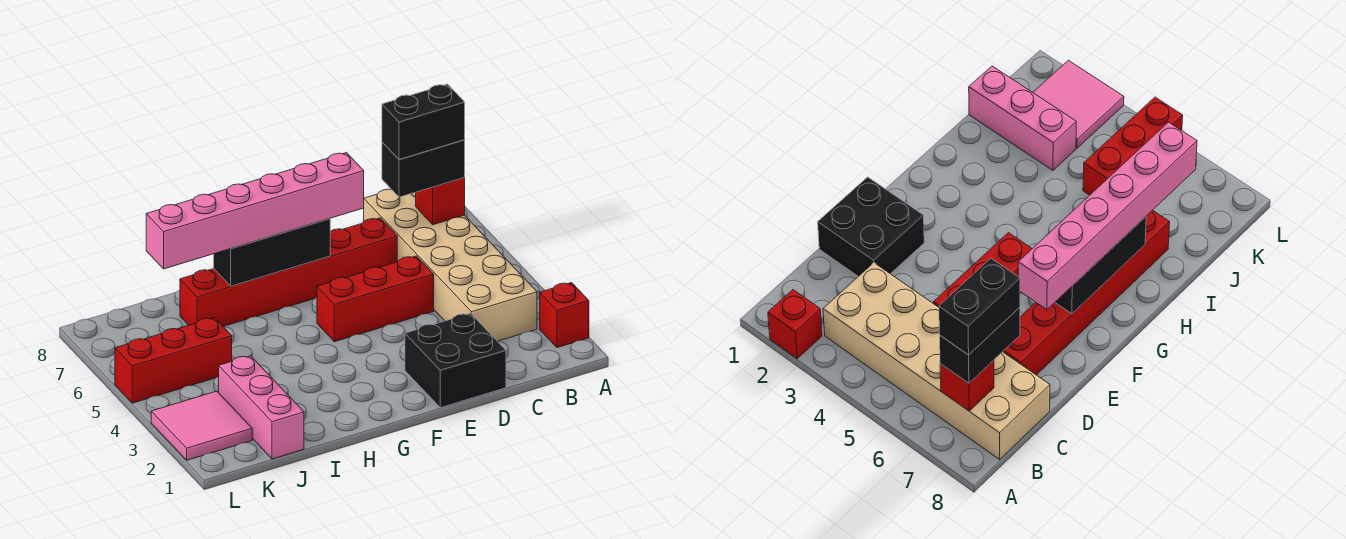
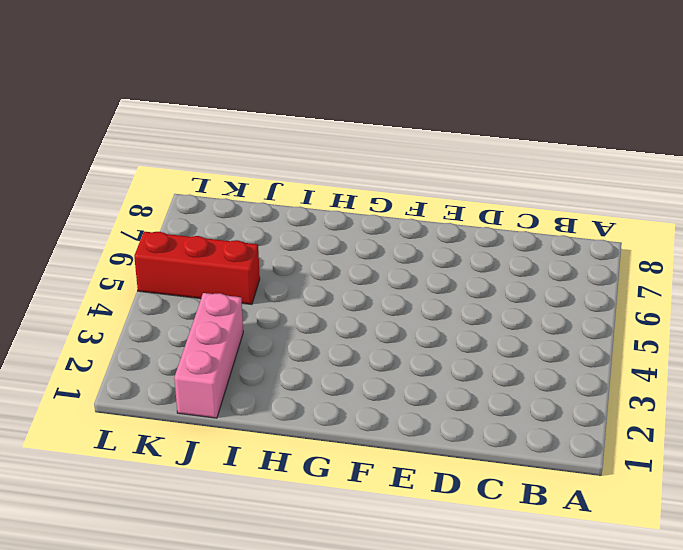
none -> red brick A2 level 1
none -> tan brick B3:C8 level 1
none -> black brick D1:E2 level 1

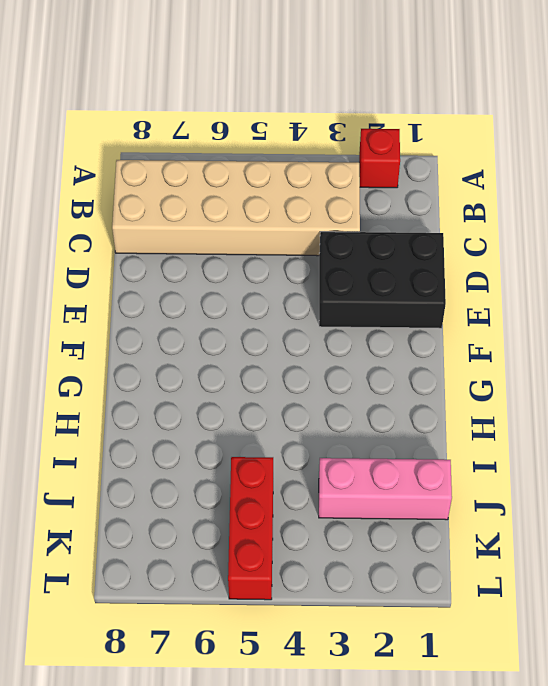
black brick D1:E3 level 1 -> black brick D1:E2 level 1
none -> red brick D5:F5 level 1
none -> red brick D7:I7 level 1
none -> pink tile K2:L3 level 1

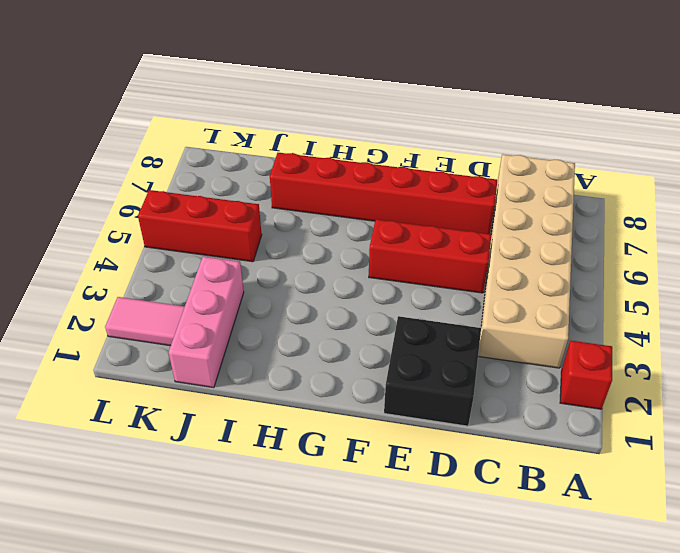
pink tile K2:L2 level 1 -> pink tile K2:L3 level 1
none -> red brick B7 level 2
none -> black brick F7:H7 level 2
none -> black brick B7:C7 level 3

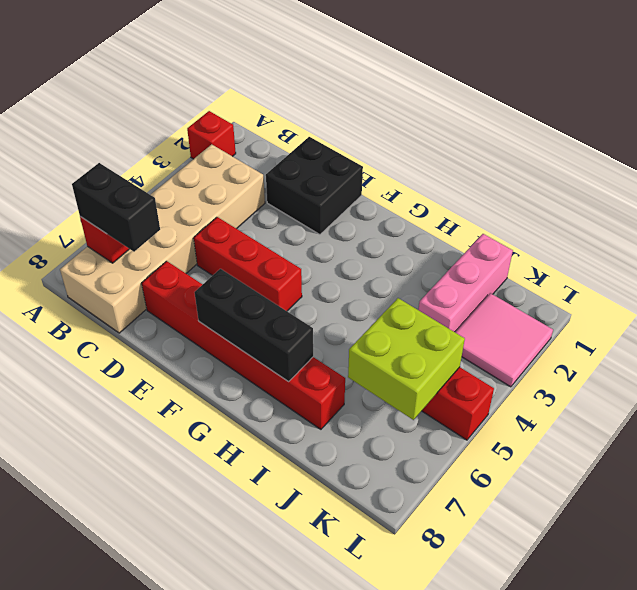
lime brick J5:K6 level 2 -> none
none -> pink brick E7:J7 level 3
none -> black brick B7:C7 level 4

